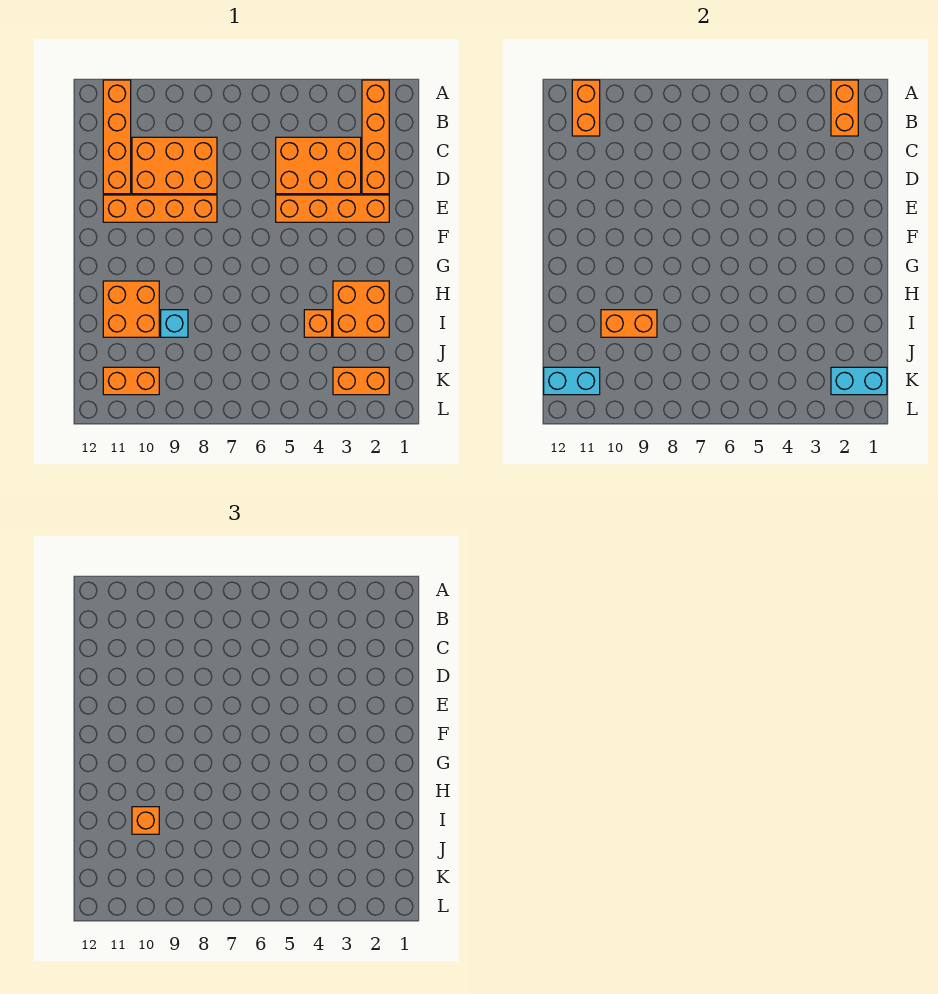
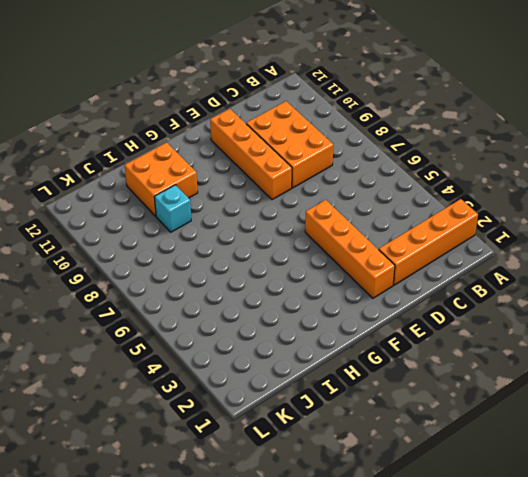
none -> orange brick A11:D11 level 1
none -> orange brick C3:D5 level 1
none -> orange brick H2:I3 level 1

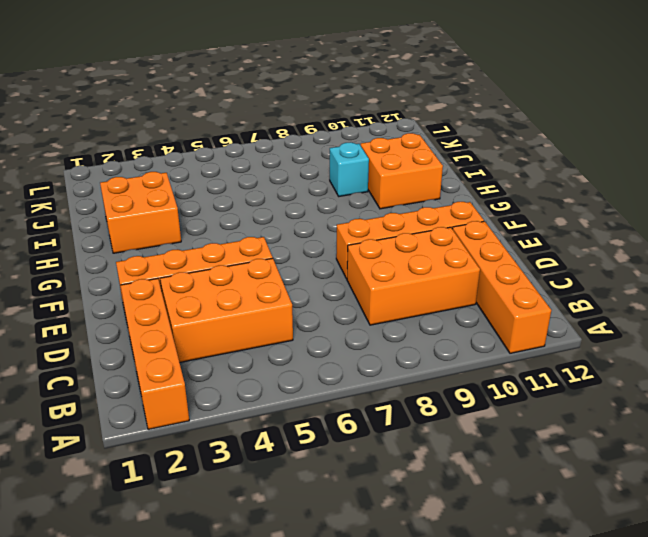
none -> orange brick I4 level 1
none -> orange brick K2:K3 level 1
none -> orange brick K10:K11 level 1

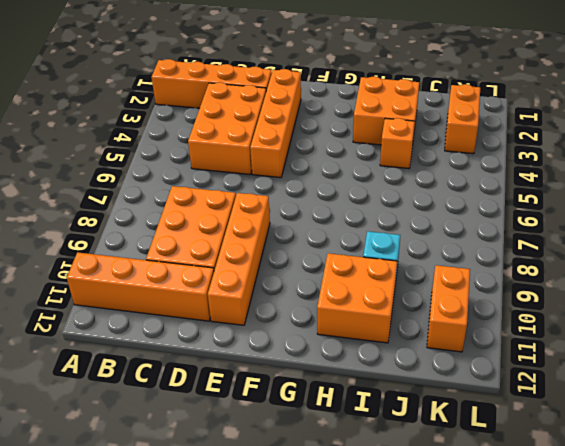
none -> orange brick A2:B2 level 2
none -> orange brick A11:B11 level 2
none -> orange brick I9:I10 level 2

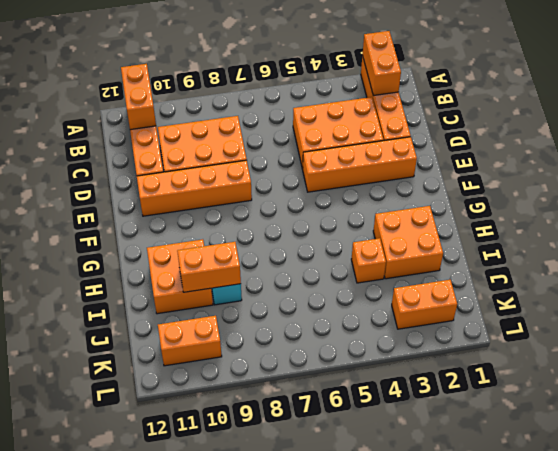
none -> cyan brick K1:K2 level 2
none -> cyan brick K11:K12 level 2
none -> orange brick I10 level 3

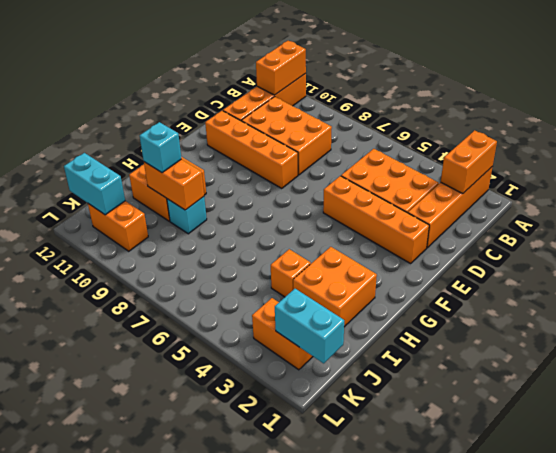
cyan brick I10 level 3 -> orange brick I10 level 3

